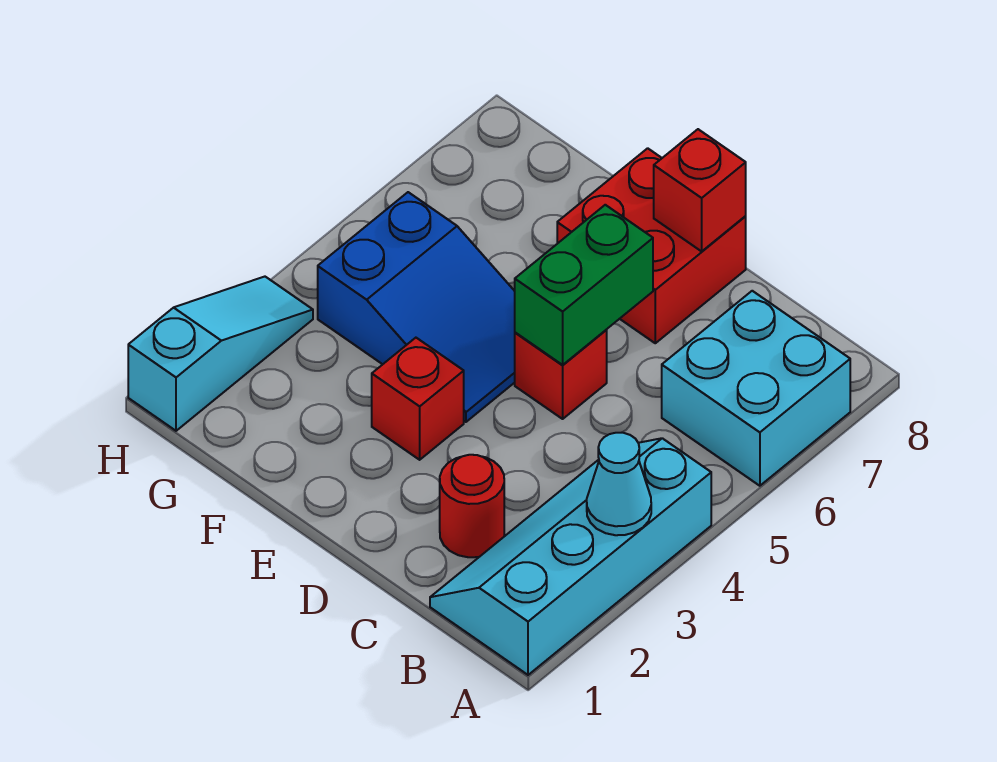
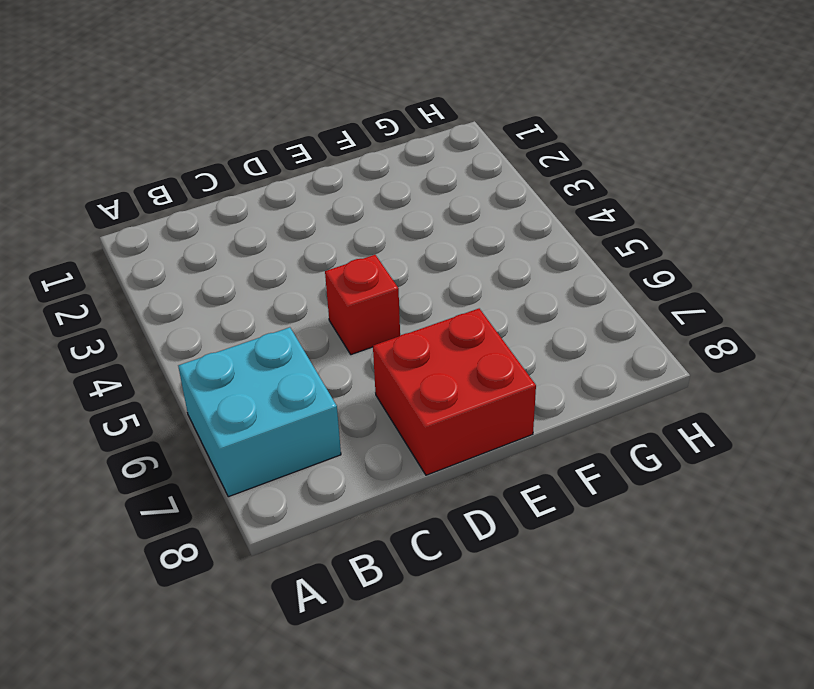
none -> cyan slope A1:B4 level 1 top A
none -> red round brick C2 level 1

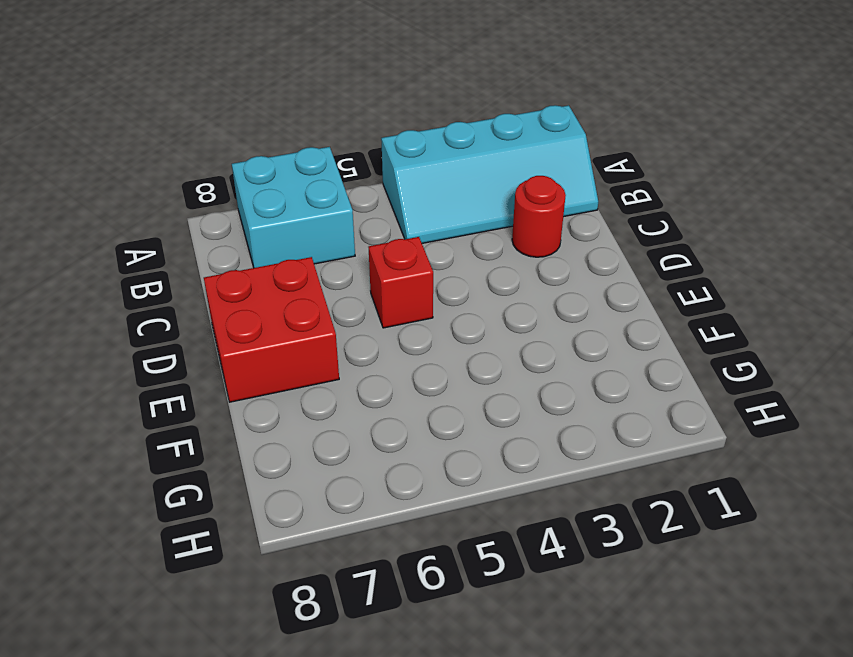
none -> red brick E3 level 1
none -> blue slope E4:G5 level 1 top G

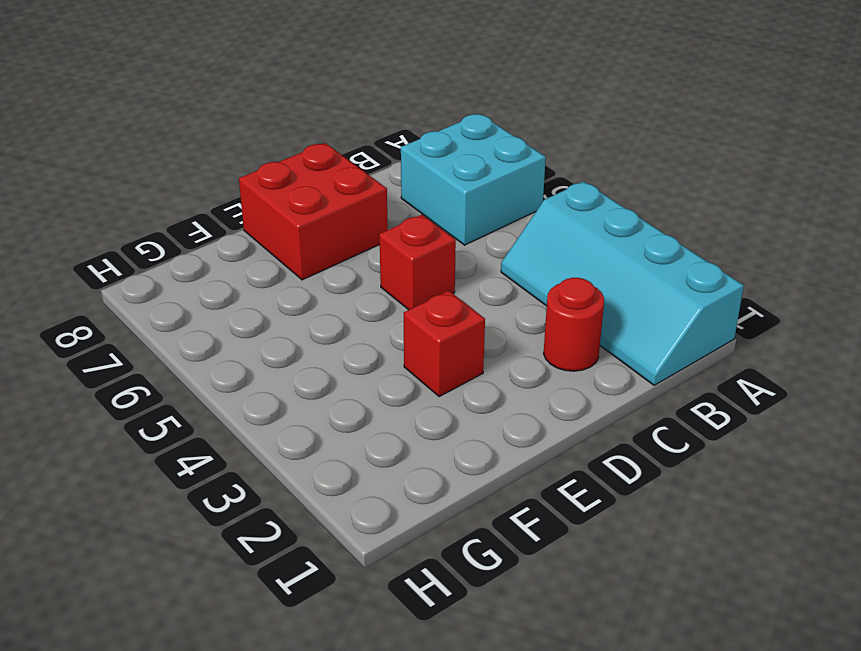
none -> blue slope E4:G5 level 1 top G
none -> cyan slope H1:H3 level 1 top 1

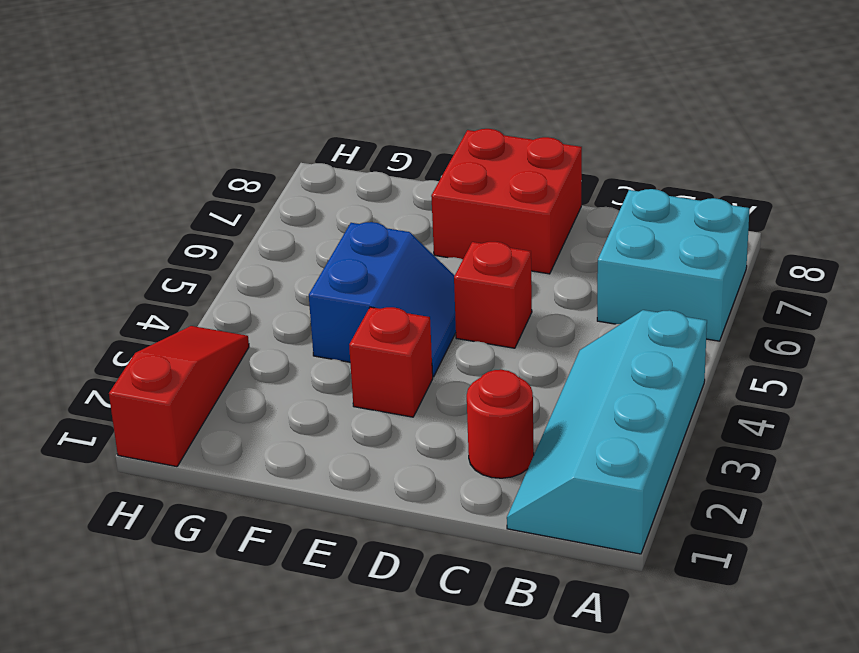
blue slope E4:F5 level 1 top F -> blue slope E4:G5 level 1 top G
red slope H1:H3 level 1 top 1 -> cyan slope H1:H3 level 1 top 1
none -> cyan cone A3 level 2
none -> green brick D5:D6 level 2

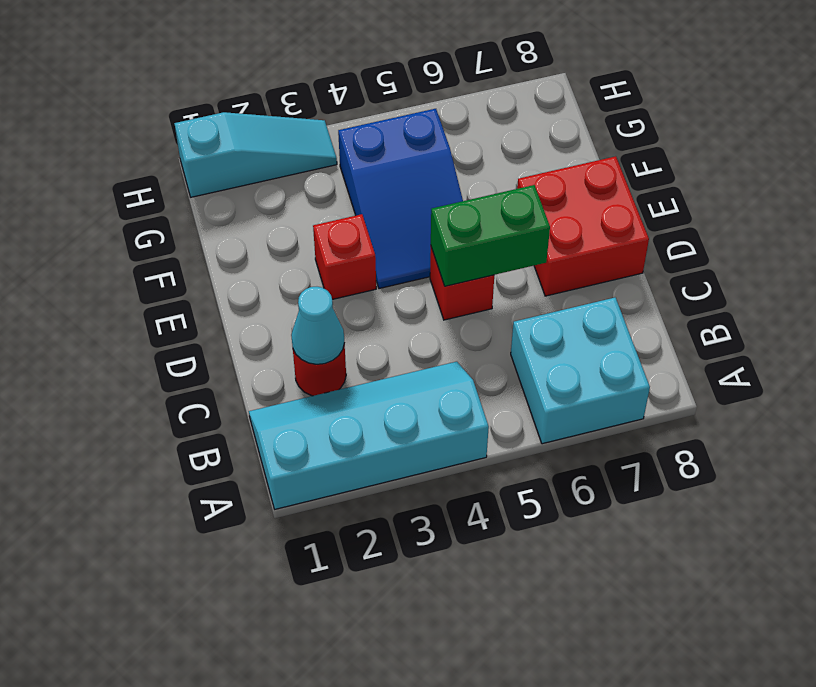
cyan cone C2 level 2 -> cyan cone A3 level 2
none -> red brick D8 level 2

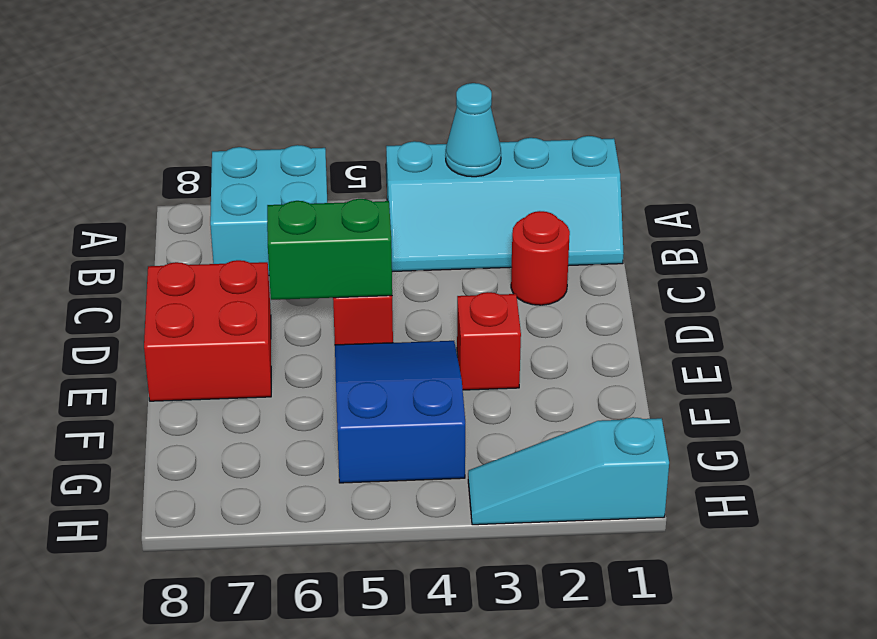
none -> red brick D8 level 2

